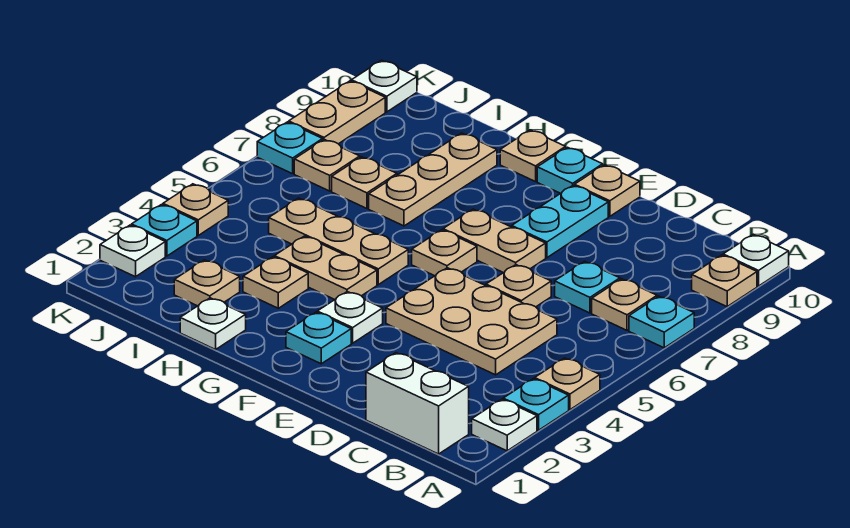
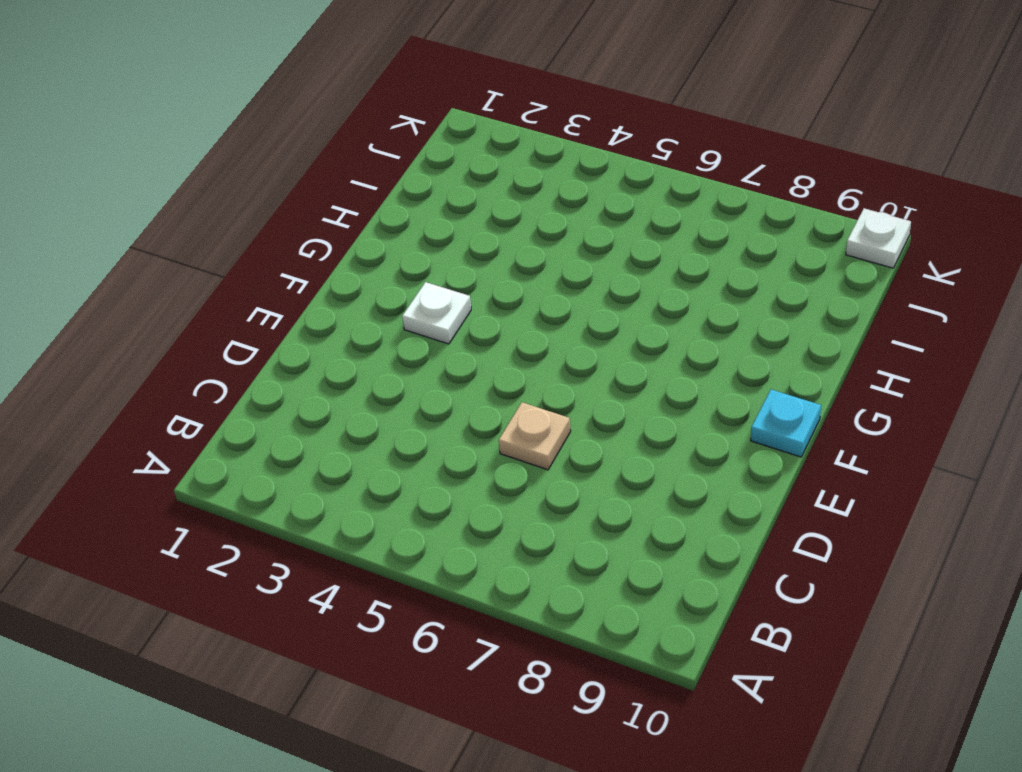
none -> white plate A2 level 1
none -> cyan plate A3 level 1
none -> tan plate A4 level 1
none -> cyan plate A7 level 1

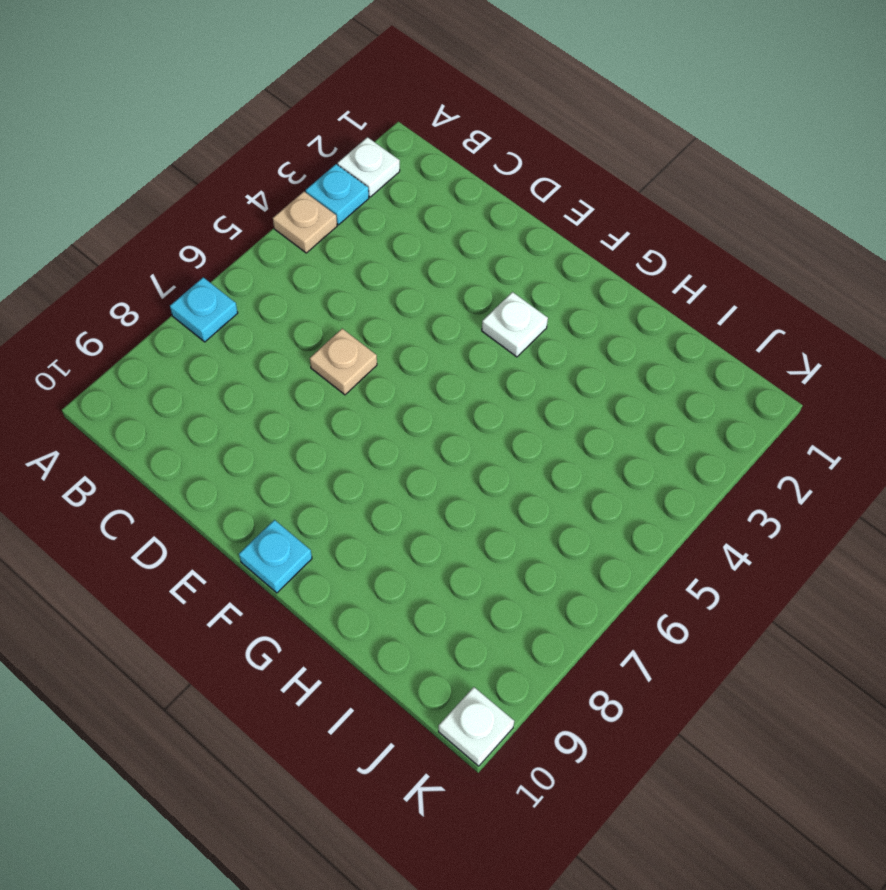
none -> tan plate A9 level 1
none -> white plate A10 level 1
none -> white brick B1:C1 level 1
none -> tan plate B7 level 1

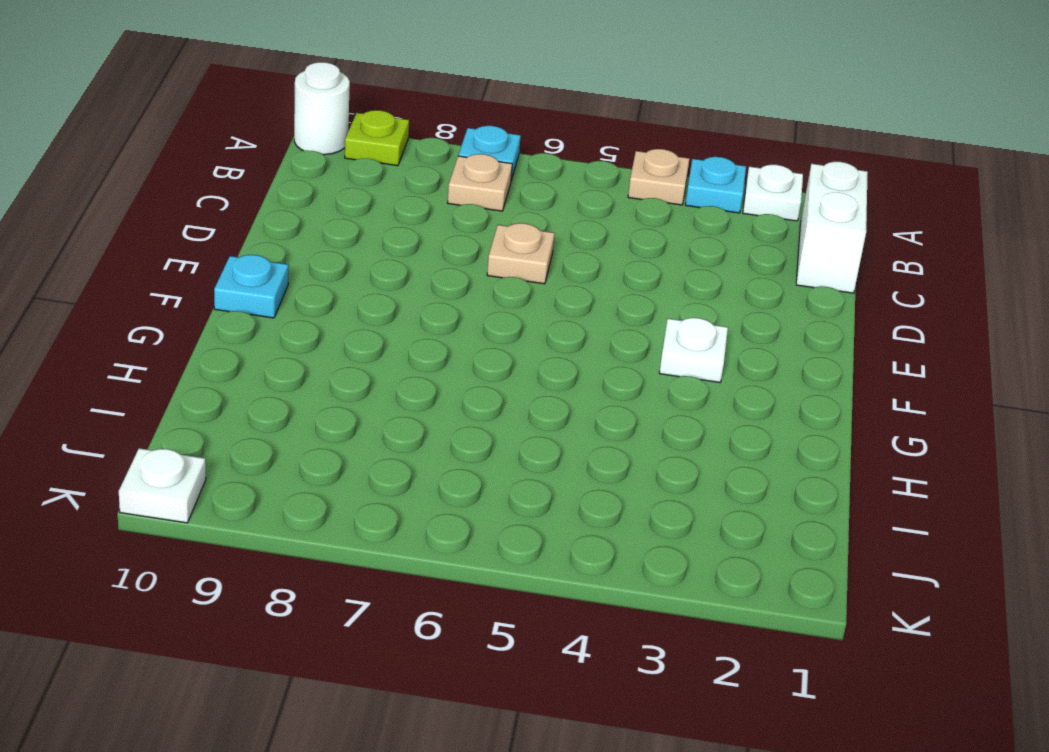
lime plate A9 level 1 -> tan plate A9 level 1
white round brick A10 level 1 -> white plate A10 level 1
none -> tan plate C4:E5 level 1
none -> cyan plate C7 level 1
none -> tan plate E7:F7 level 1
none -> cyan plate E8:E9 level 1

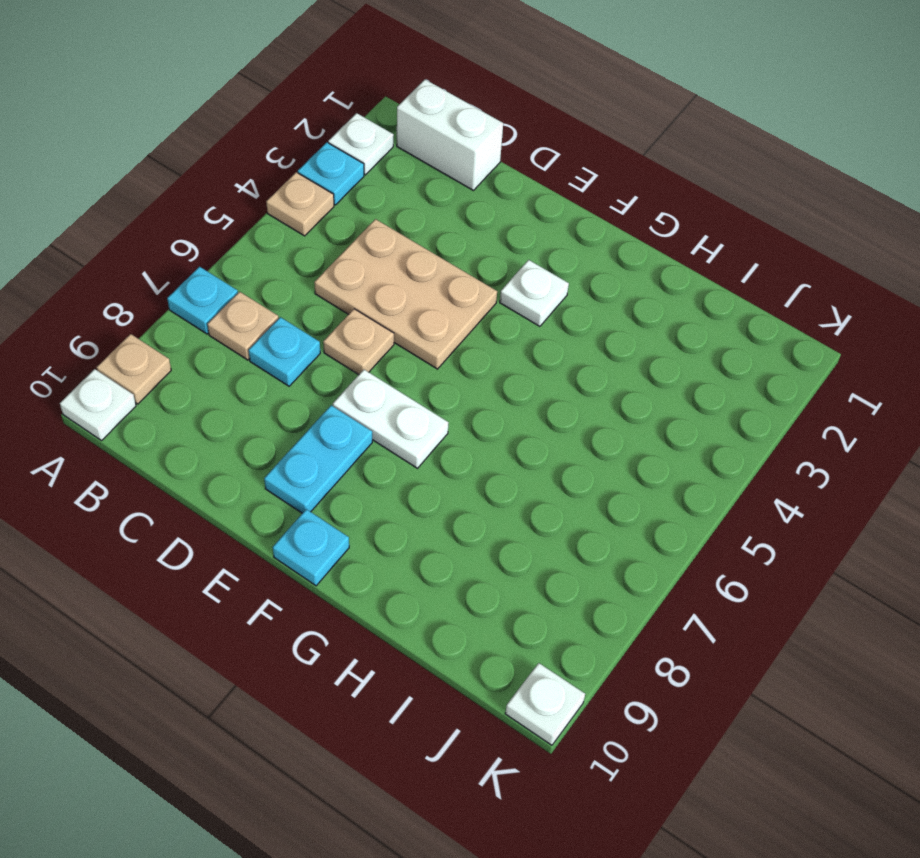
white plate E7:F7 level 1 -> tan plate E7:F7 level 1
none -> tan plate E10 level 1
none -> cyan plate F2 level 1
none -> tan plate F6 level 1
none -> tan plate G4:H4 level 1

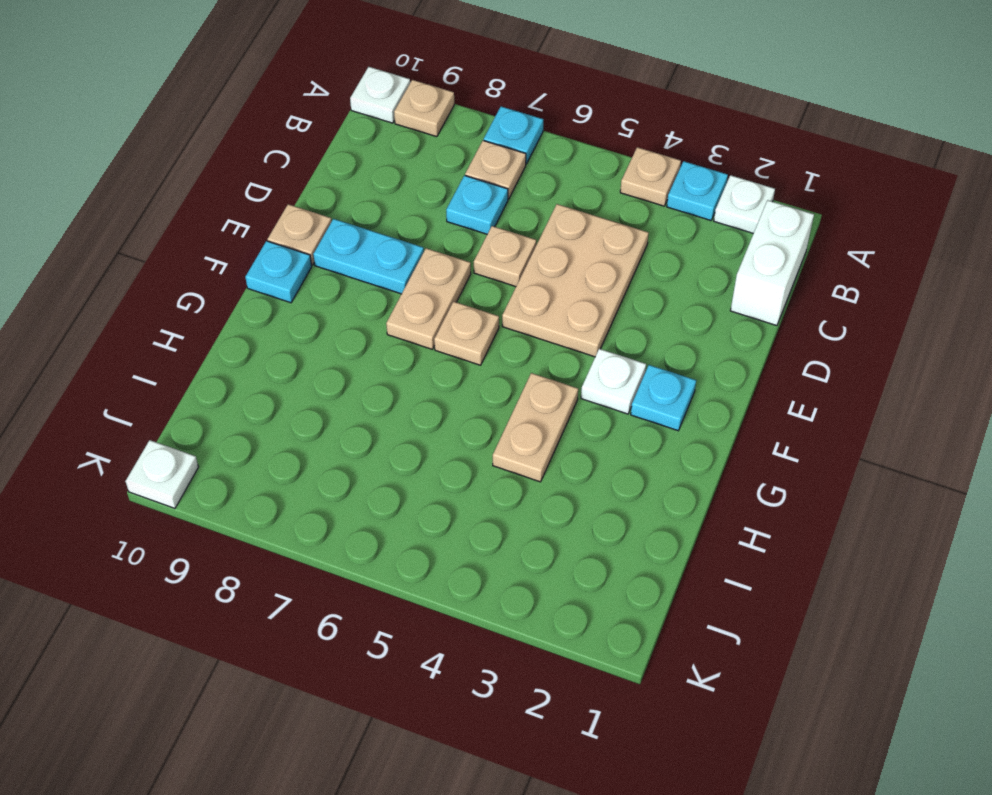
none -> tan plate G5:I5 level 1
none -> tan plate G10 level 1
none -> white plate H1 level 1
none -> tan plate H3 level 1

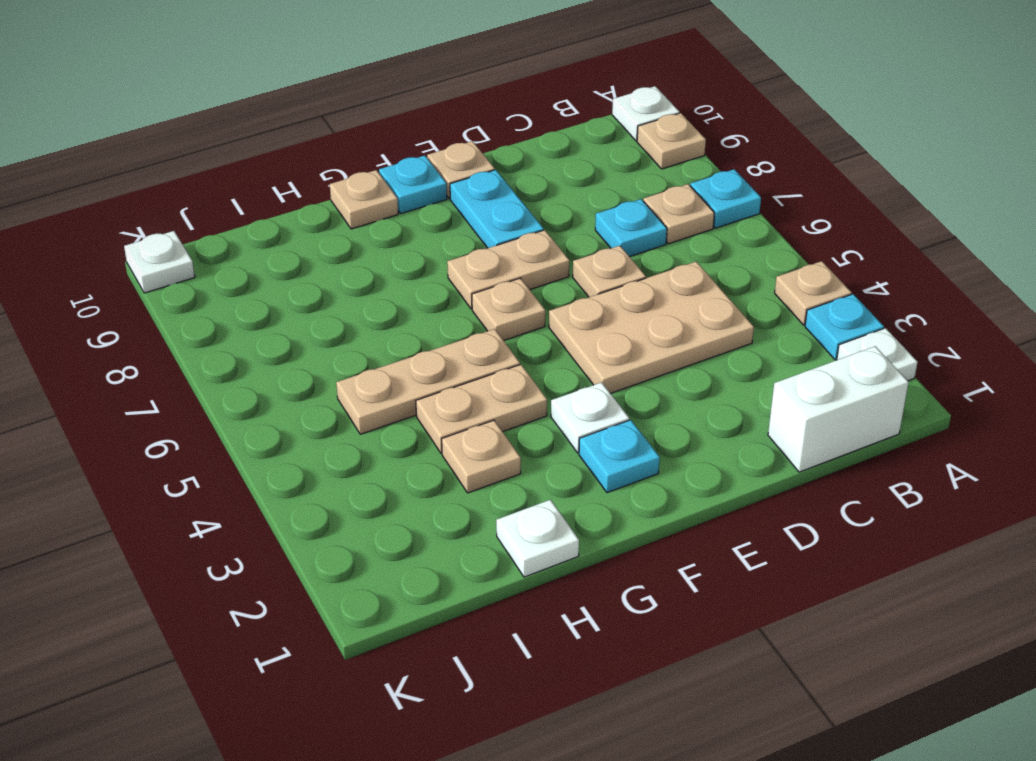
none -> tan plate H7:H9 level 1
none -> tan plate I2 level 1
none -> tan plate I7 level 1
none -> tan plate J7 level 1

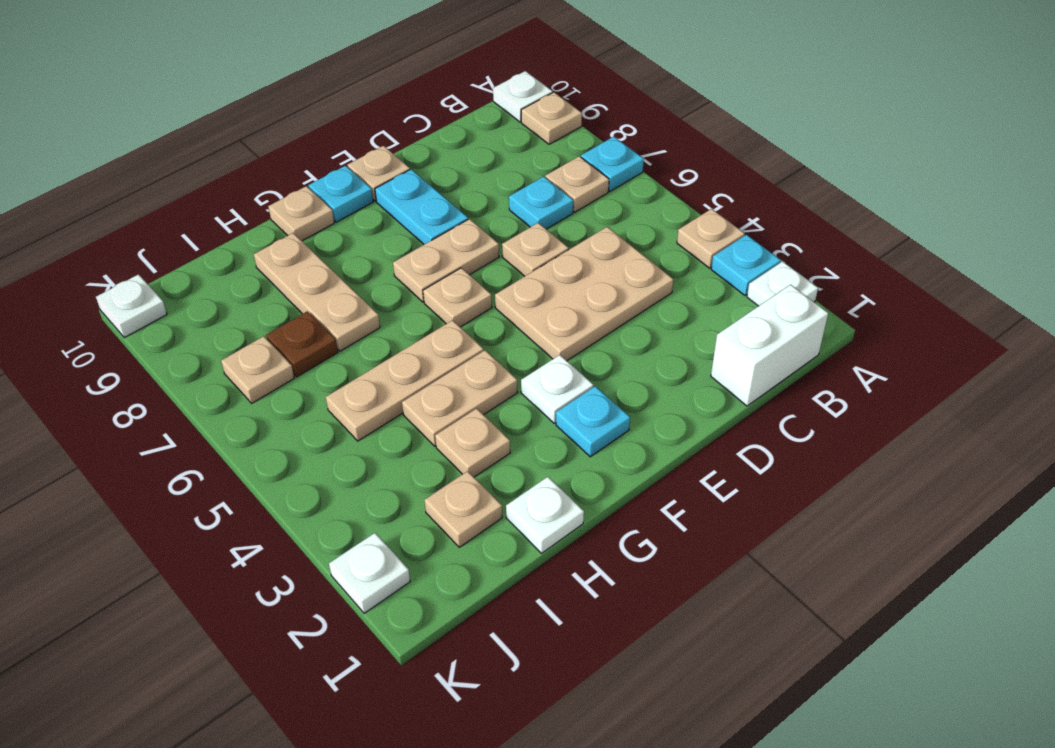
brown plate I7 level 1 -> tan plate I7 level 1
none -> cyan plate K3 level 1
none -> tan plate K4 level 1
none -> cyan plate K7 level 1
none -> tan plate K8:K9 level 1

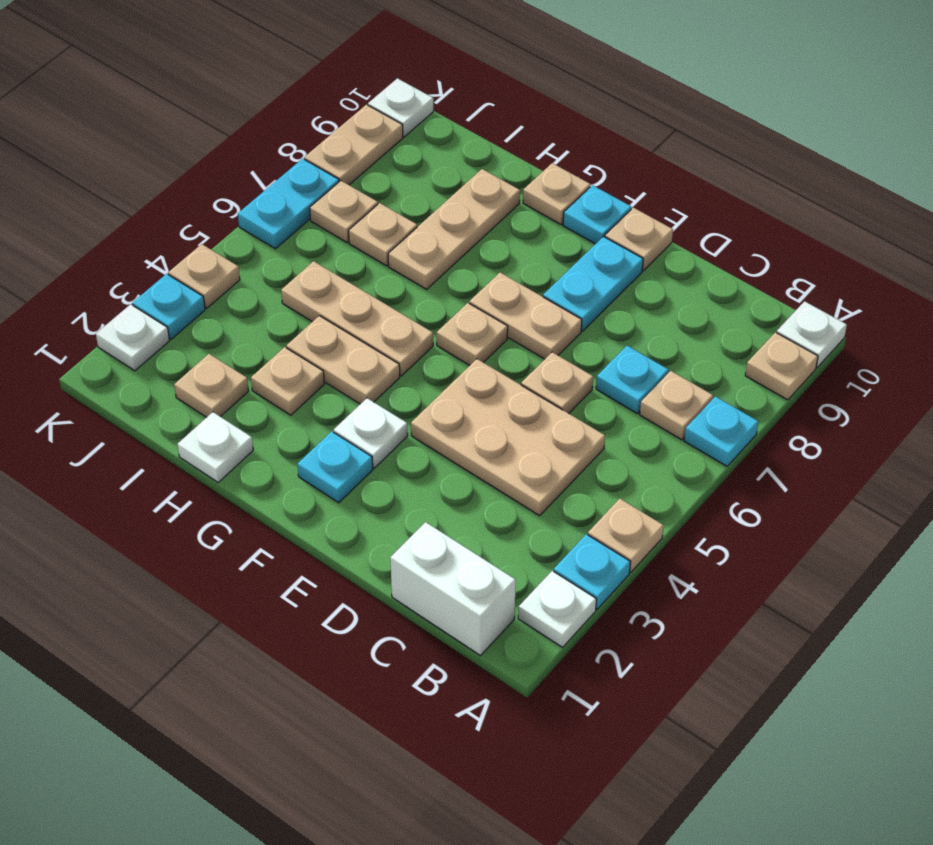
cyan plate K6:K7 level 1 -> cyan plate K7 level 1

